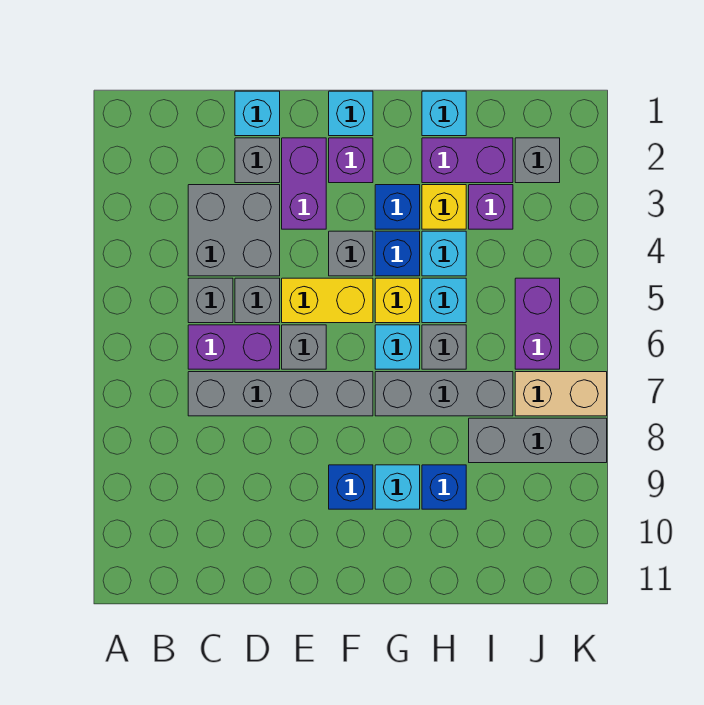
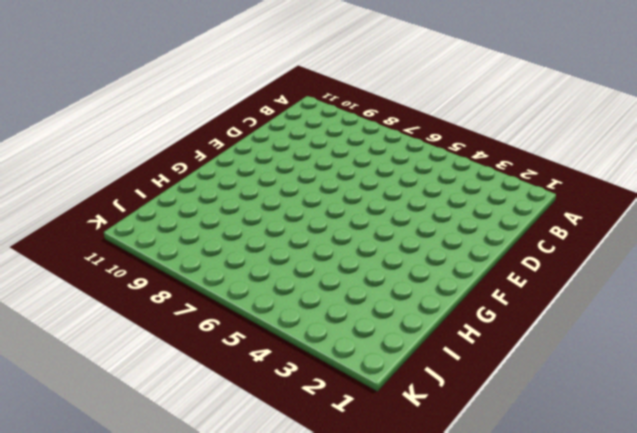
none -> grey brick C3:D4 level 1
none -> grey brick C5 level 1
none -> purple brick C6:D6 level 1
none -> grey brick C7:F7 level 1

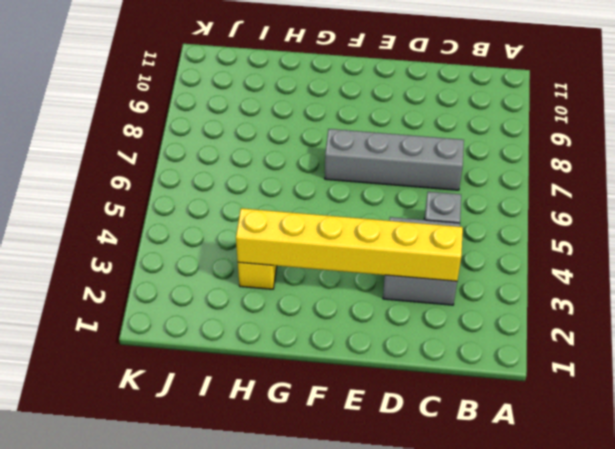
yellow brick C3:H3 level 2 -> none
none -> purple brick C6:D6 level 1
none -> cyan brick D1 level 1
none -> grey brick D2 level 1
none -> grey brick D5 level 1

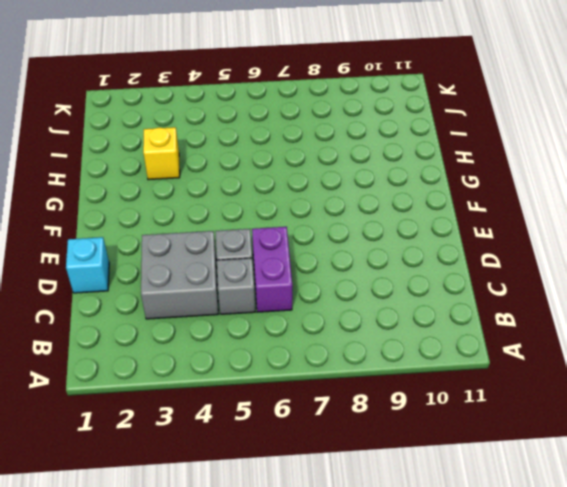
none -> grey brick C7:F7 level 1
none -> grey brick D2 level 1
none -> purple brick E2:E3 level 1
none -> yellow brick E5:F5 level 1

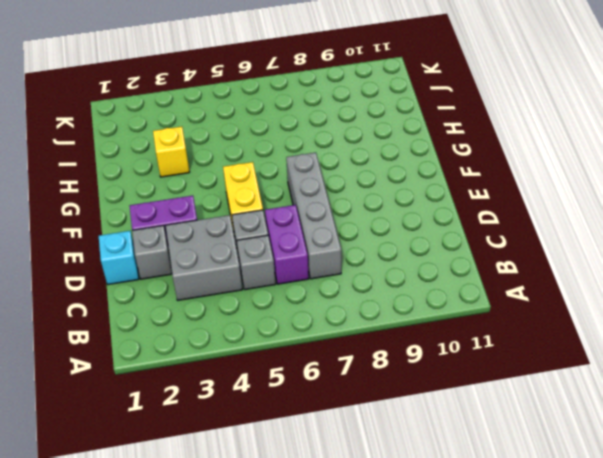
none -> grey brick E6 level 1
none -> cyan brick F1 level 1
none -> purple brick F2 level 1
none -> grey brick F4 level 1

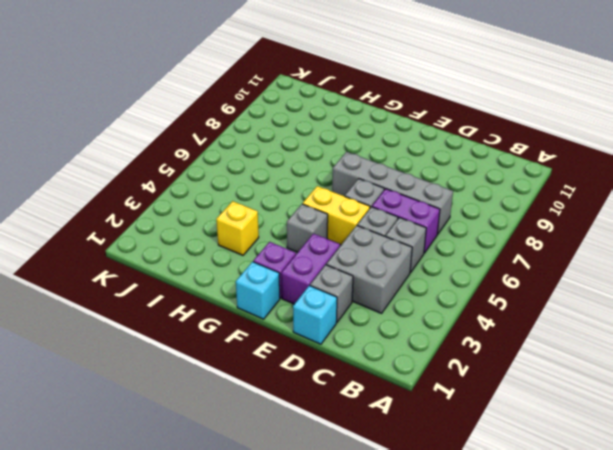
none -> blue brick F9 level 1
none -> blue brick G3 level 1
none -> blue brick G4 level 1
none -> yellow brick G5 level 1

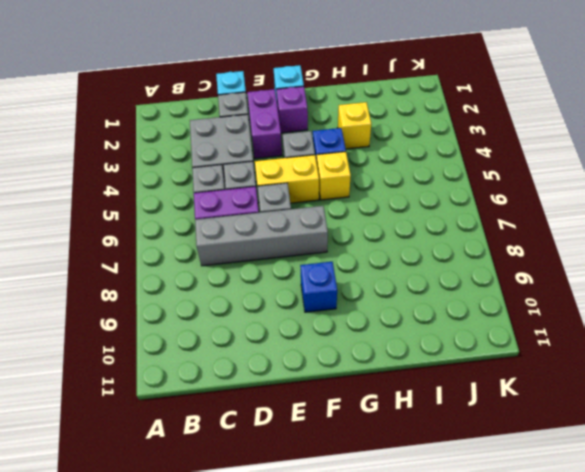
none -> blue brick G3 level 1
none -> cyan brick G6 level 1
none -> grey brick G7:I7 level 1
none -> cyan brick G9 level 1

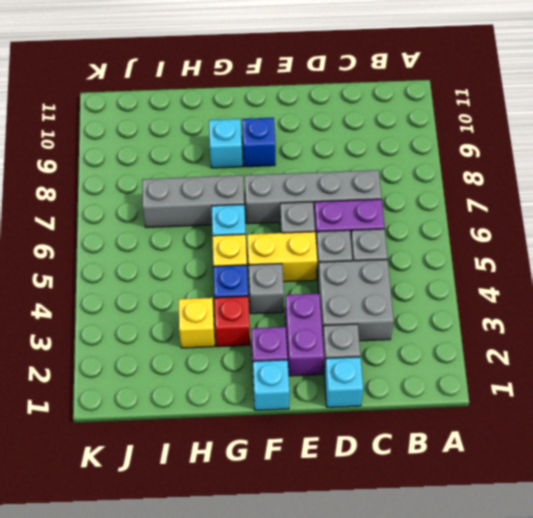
red brick G3 level 1 -> blue brick G3 level 1
none -> cyan brick H1 level 1
none -> purple brick H2:I2 level 1
none -> cyan brick H4 level 1
none -> cyan brick H5 level 1

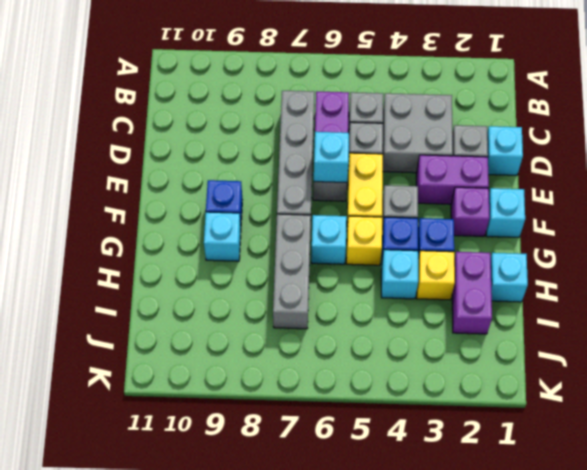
cyan brick E6 level 2 -> cyan brick H5 level 1
none -> grey brick H6 level 1
none -> blue brick H9 level 1
none -> purple brick I3 level 1
none -> grey brick I8:K8 level 1

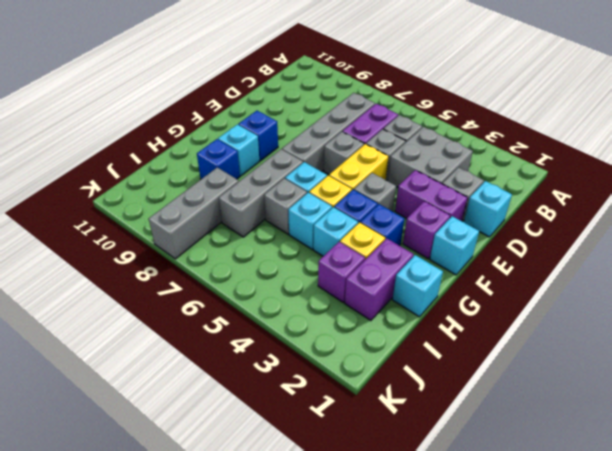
none -> grey brick J2 level 1
none -> purple brick J5:J6 level 1
none -> tan brick J7:K7 level 1

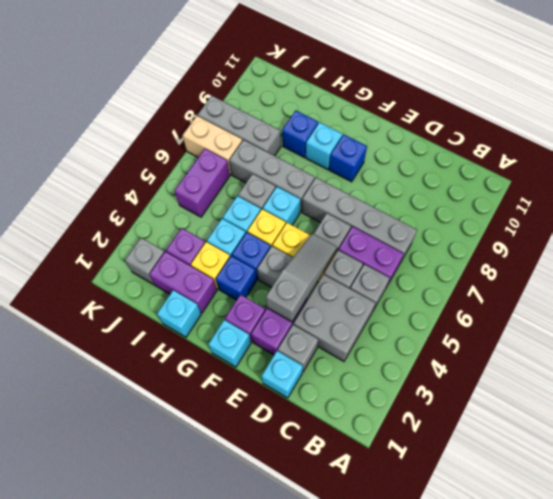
grey slope E3:E5 level 2 top 3 -> none

